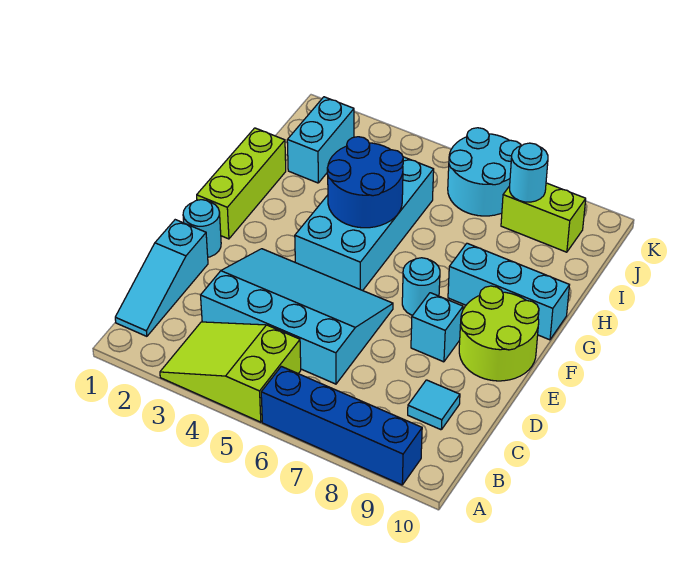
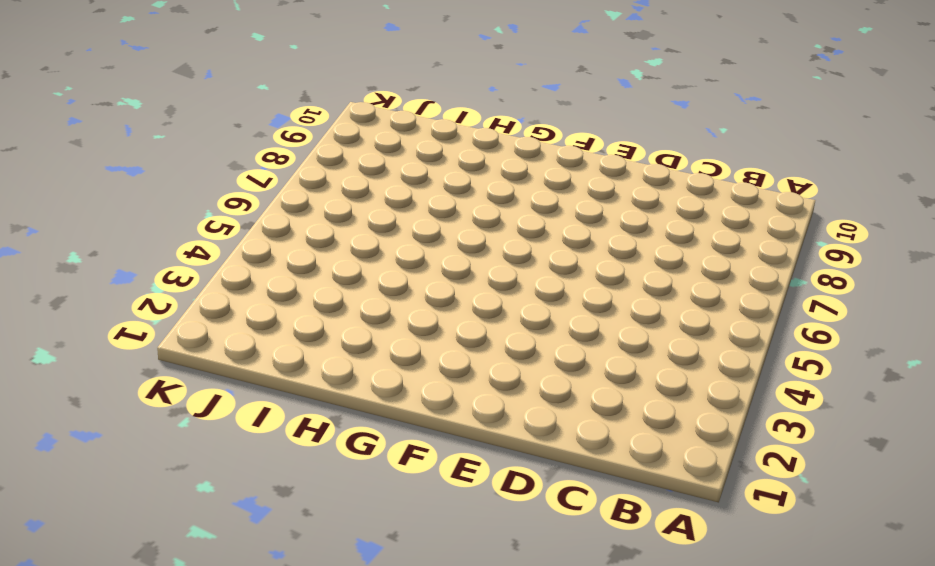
none -> lime slope A3:B5 level 1 top 5
none -> blue brick A6:A9 level 1
none -> cyan slope B1:D1 level 1 top D

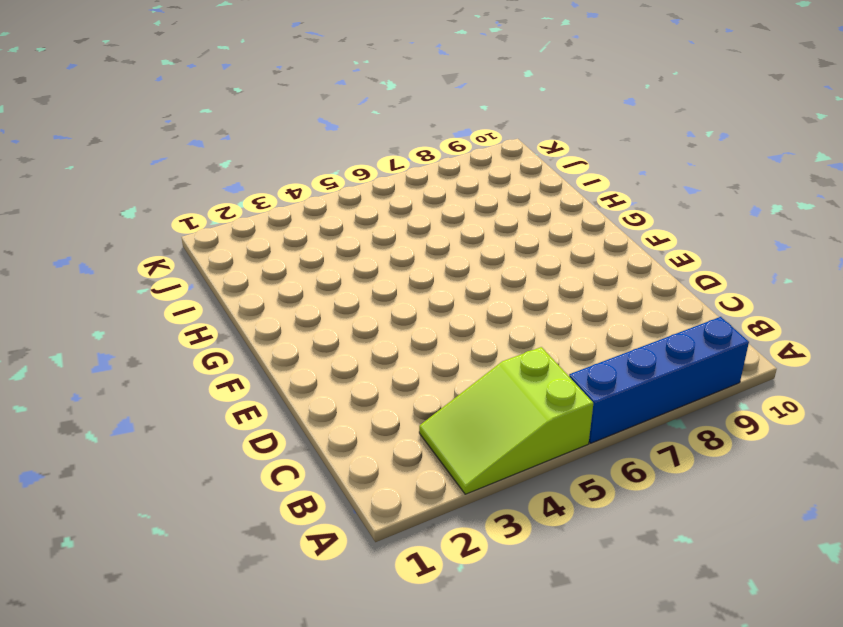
none -> cyan slope B1:D1 level 1 top D
none -> cyan slope C3:E6 level 1 top C
none -> cyan tile C9 level 1

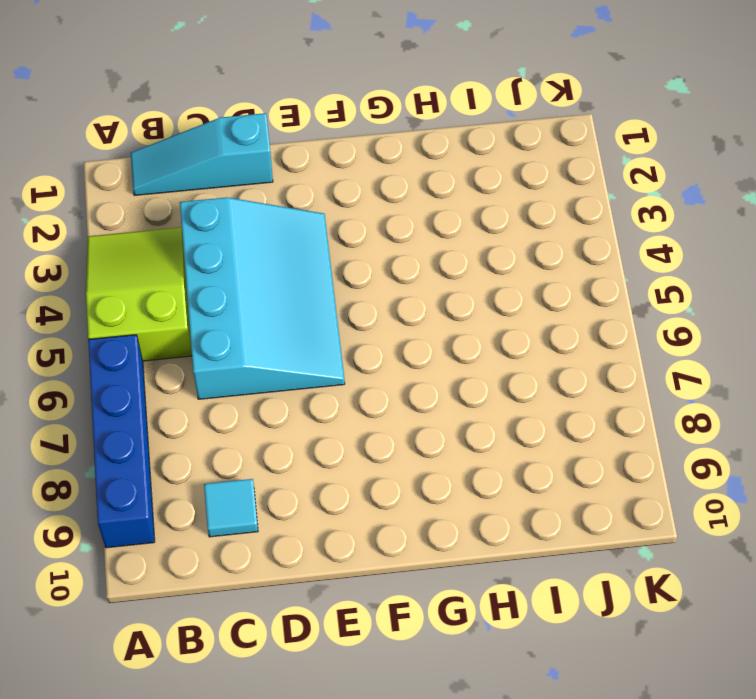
none -> cyan round brick E1 level 1
none -> cyan brick E8 level 1
none -> lime round brick E9:F10 level 1

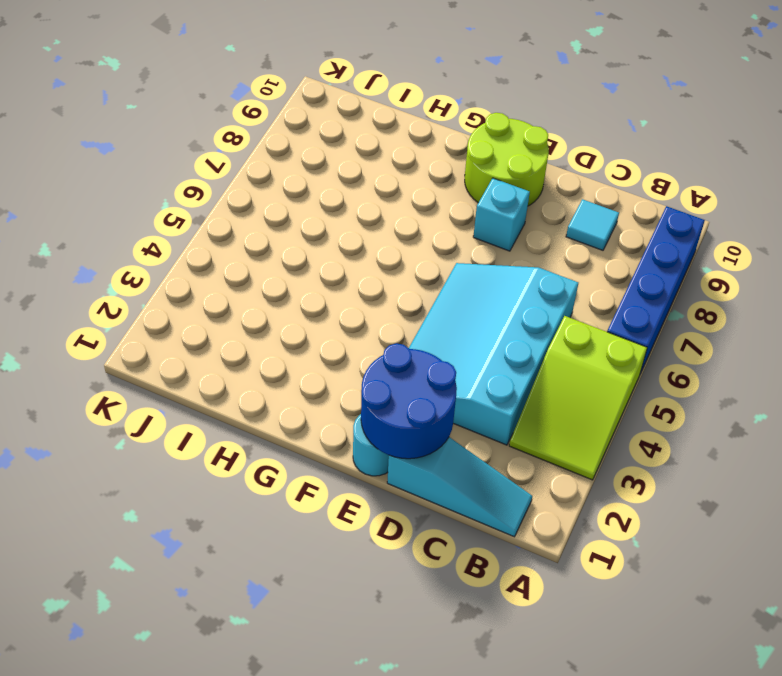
blue round brick D1:E2 level 2 -> blue round brick G4:H5 level 2
none -> lime brick F1:H1 level 1
none -> cyan brick F4:I5 level 1
none -> cyan round brick F7 level 1

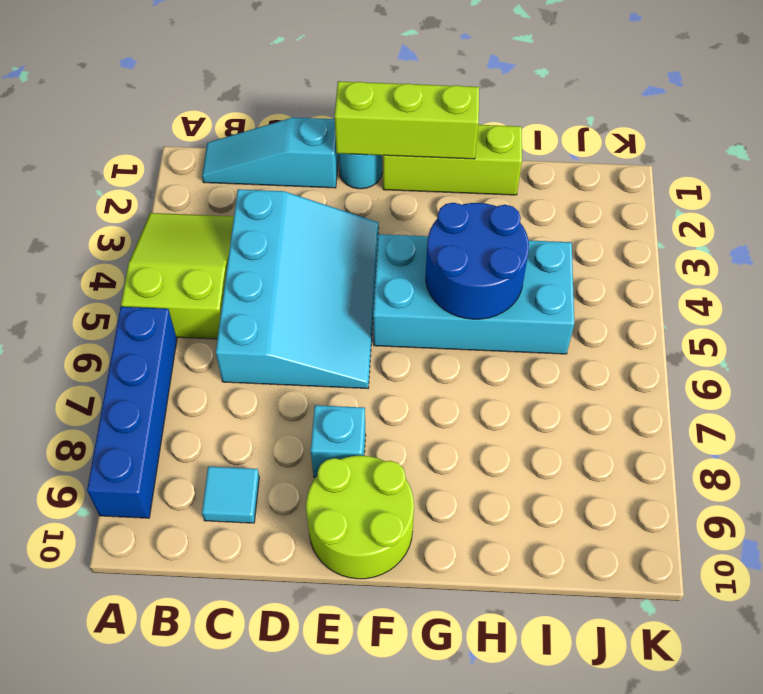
lime brick E1:G1 level 2 -> none
none -> cyan round brick F7 level 1
none -> cyan brick G8:G10 level 1
none -> cyan brick I2:J2 level 1

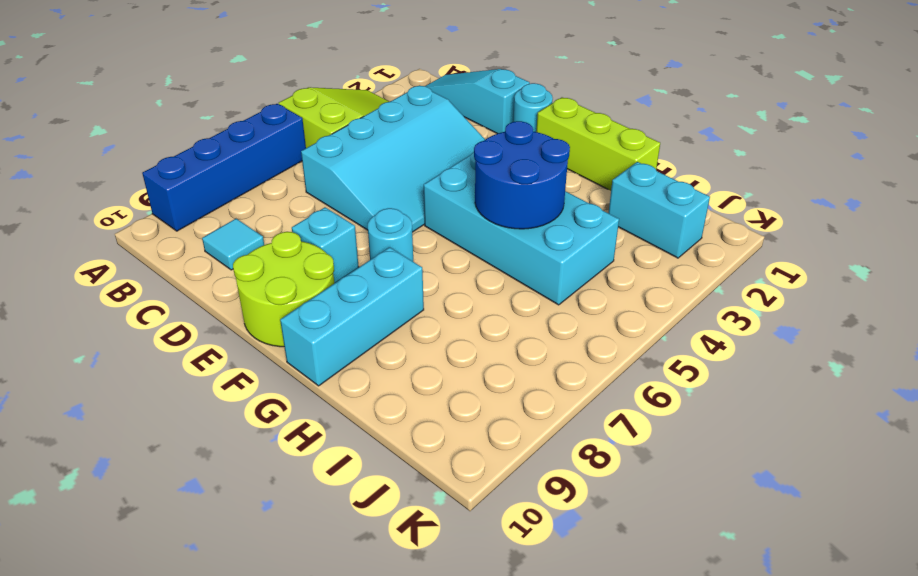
none -> cyan round brick J6:K7 level 1
none -> lime brick J8:J9 level 1
none -> cyan round brick J8 level 2

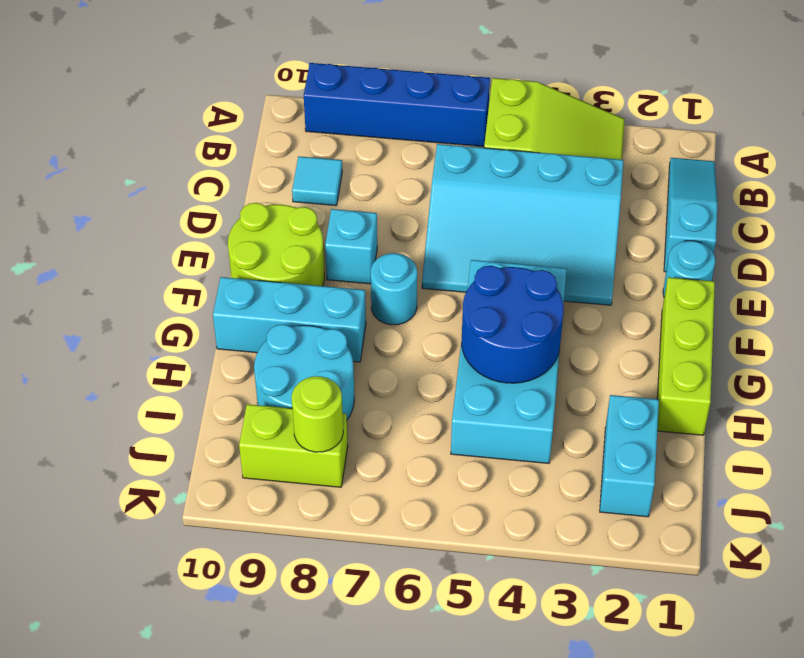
cyan round brick H8:I9 level 1 -> cyan round brick J6:K7 level 1
lime round brick J8 level 2 -> cyan round brick J8 level 2

